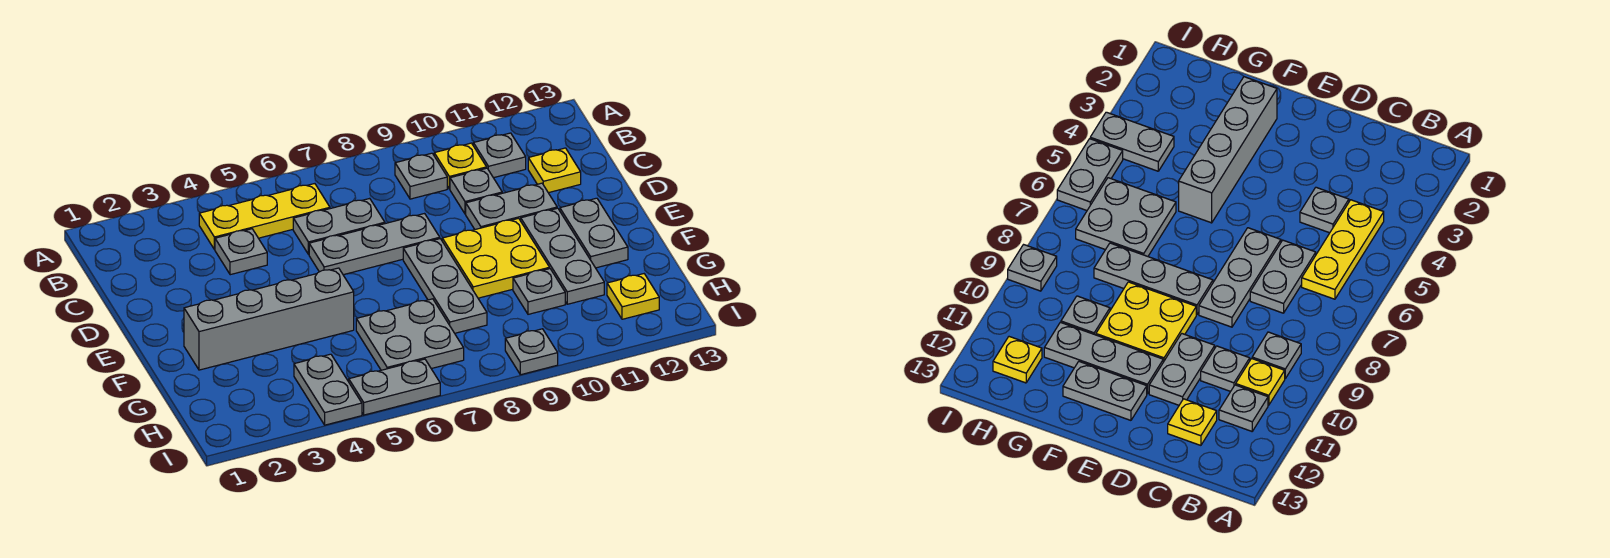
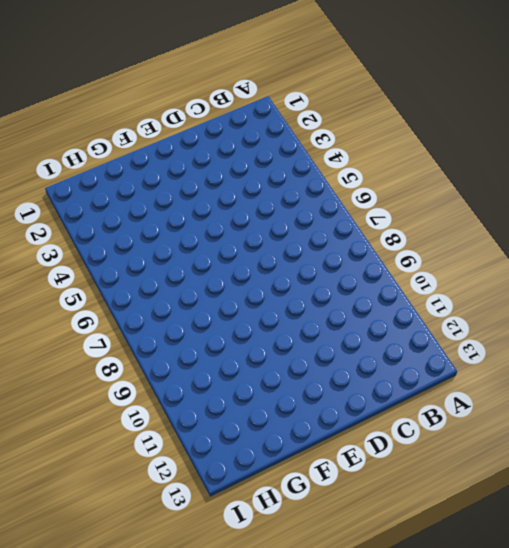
none -> yellow plate B4:B6 level 1
none -> grey plate B9 level 1
none -> yellow plate B10 level 1

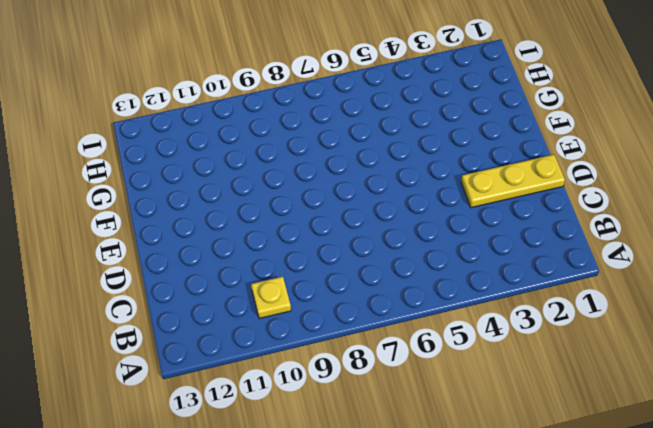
yellow plate D1:D3 level 1 -> yellow plate B4:B6 level 1
none -> grey plate B9 level 1
none -> grey plate B11 level 1
none -> grey plate C4 level 1

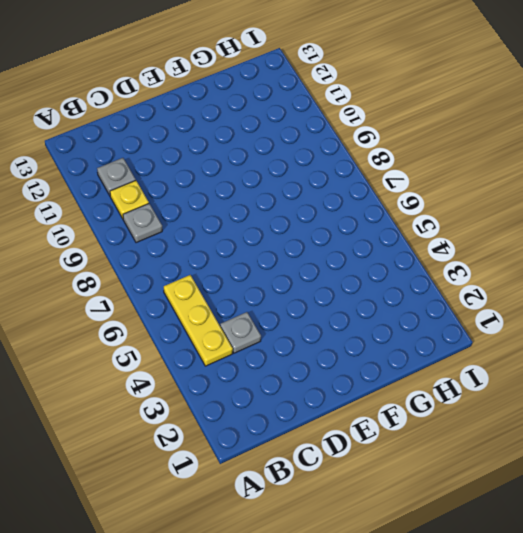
none -> grey plate C6:C7 level 1
none -> grey plate C10 level 1
none -> yellow plate C12 level 1

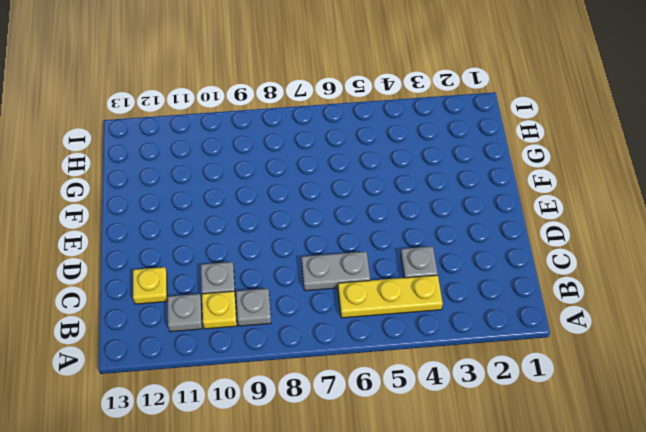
none -> grey plate D6:D8 level 1
none -> grey plate D10:D11 level 1
none -> grey plate E8:G8 level 1

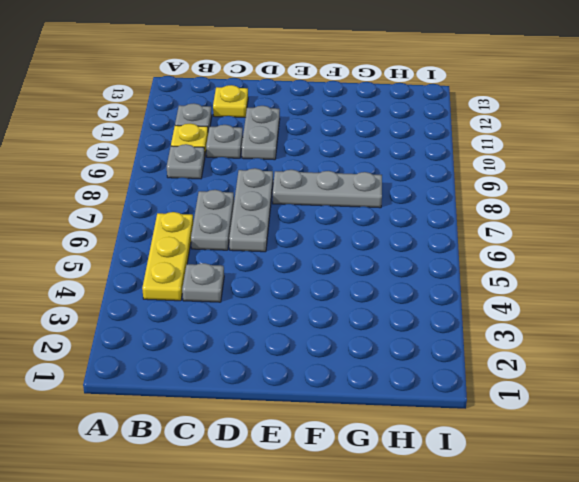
none -> yellow plate E9:F10 level 1
none -> grey plate E11:G11 level 1
none -> grey plate E12:F12 level 1

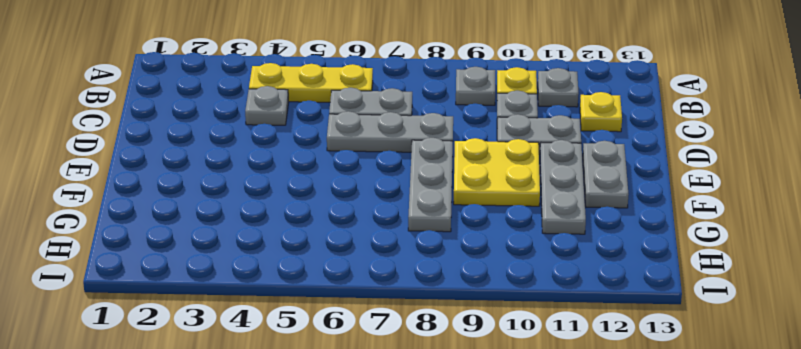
none -> grey brick F2:F5 level 1
none -> grey plate G6:H7 level 1
none -> grey plate G10 level 1

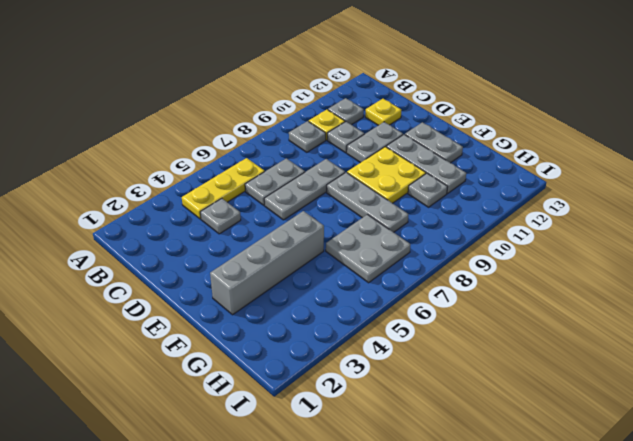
none -> grey plate H4:I4 level 1
none -> yellow plate H12 level 1
none -> grey plate I5:I6 level 1

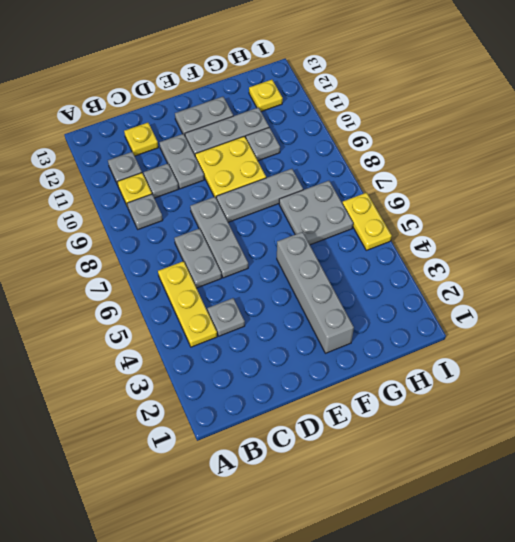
yellow plate I5:I6 level 1 -> grey plate I5:I6 level 1
none -> grey plate H4:I4 level 1
none -> grey plate I9 level 1

